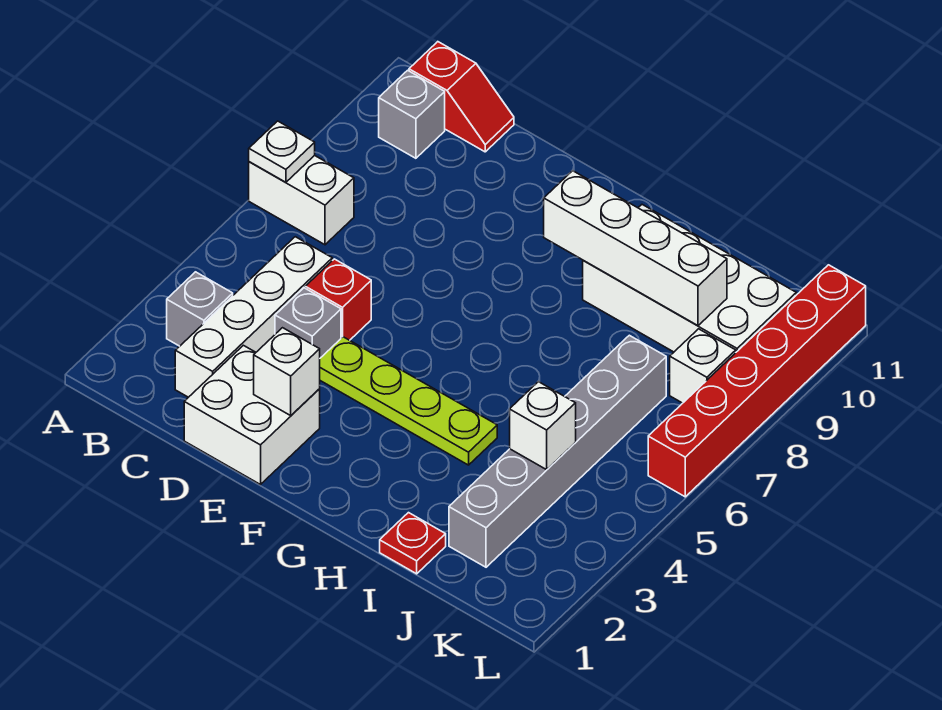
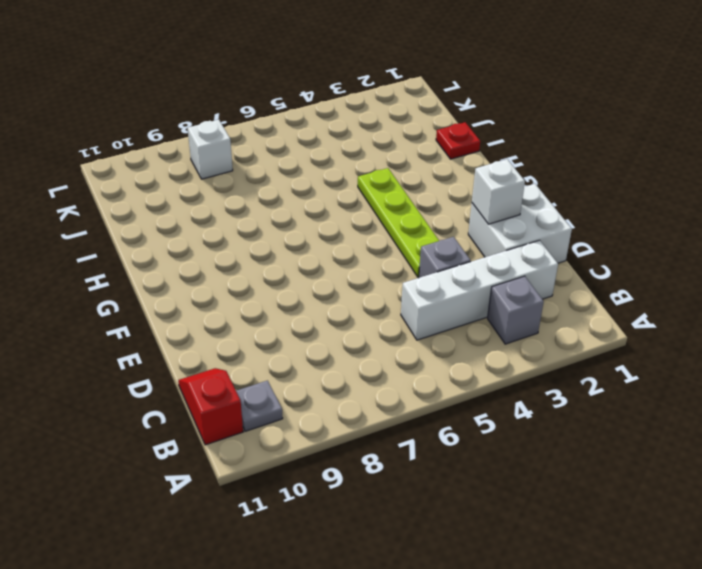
grey plate B10 level 1 -> grey brick B10 level 1
none -> white brick A7:B7 level 1
none -> red brick D5 level 1
none -> white brick H9:K10 level 1

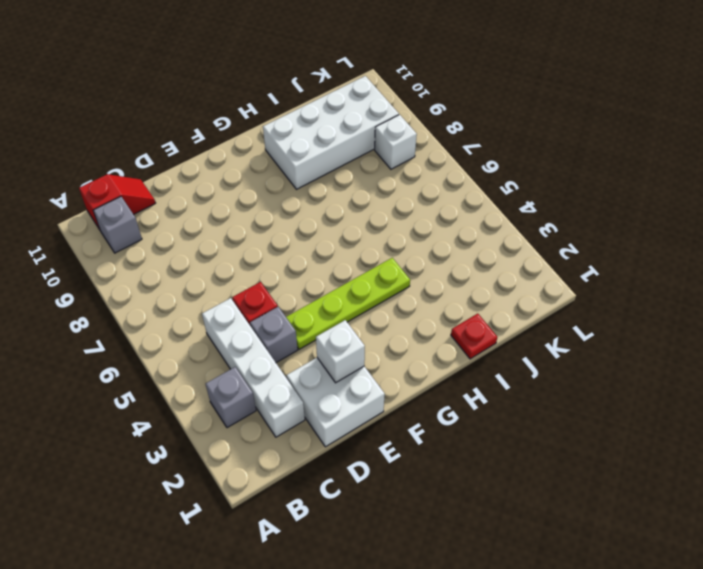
none -> white brick A7:B7 level 1
none -> grey brick J2:J7 level 1
none -> red brick L6:L11 level 1

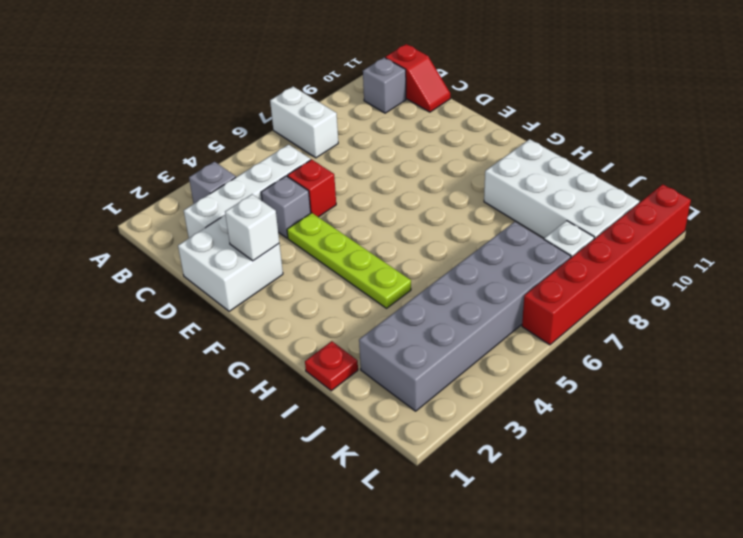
grey brick J2:K7 level 1 -> grey brick J2:J7 level 1
none -> white plate A7 level 2
none -> white brick G9:J9 level 2
none -> white brick J4 level 2

